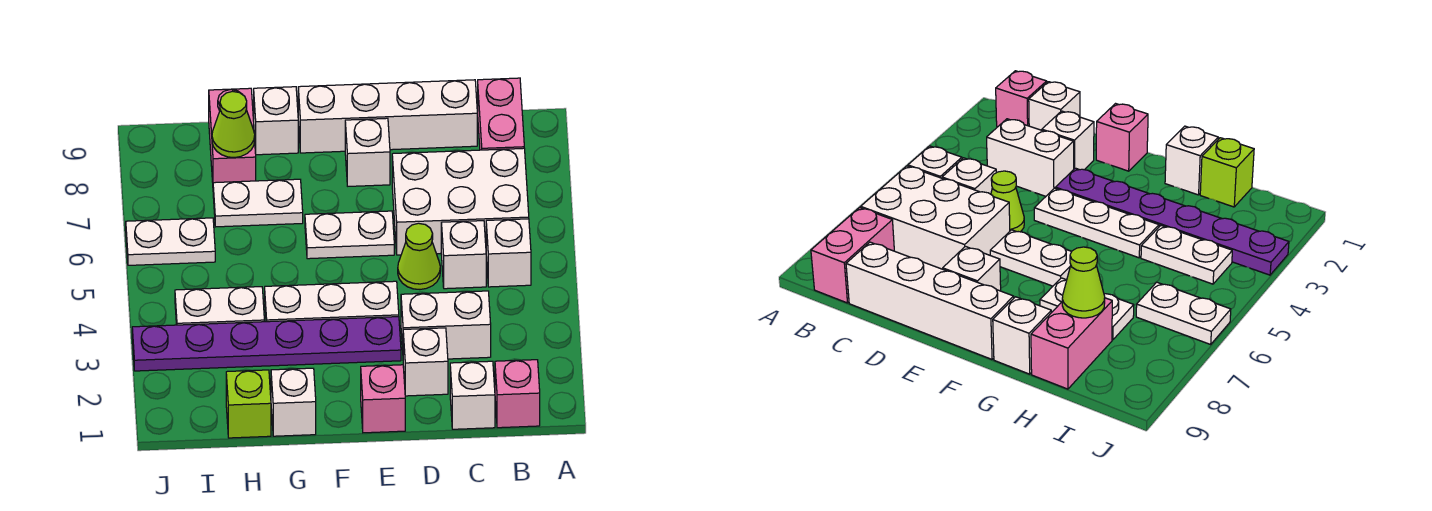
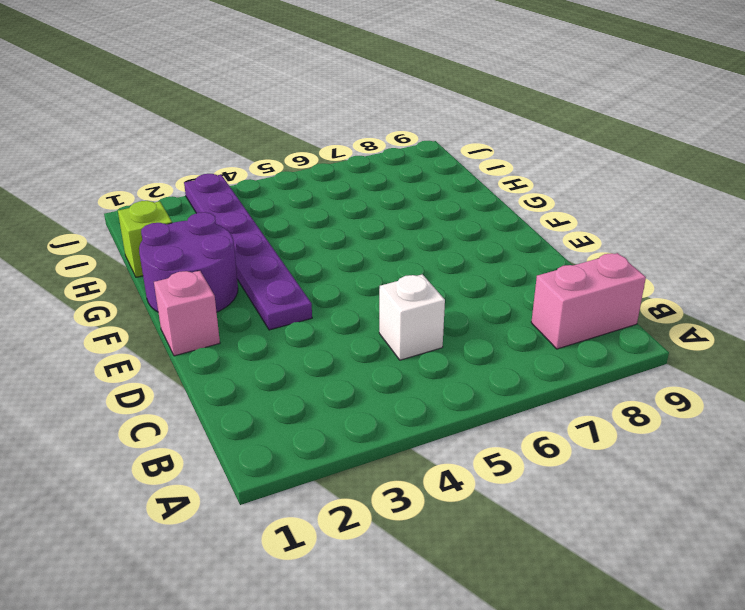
purple round brick F1:G2 level 1 -> white brick G1 level 1
none -> pink brick B1 level 1
none -> white brick B5 level 1
none -> white brick B6:D7 level 1

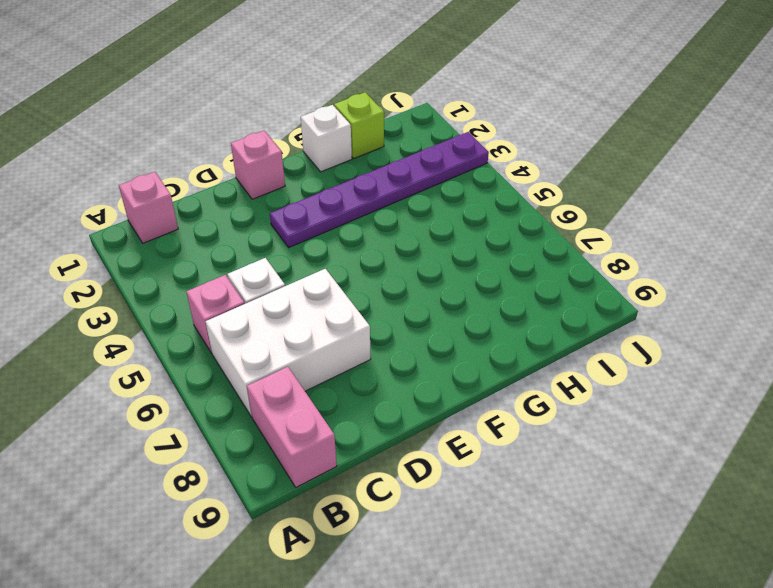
pink brick B5 level 1 -> white brick B5 level 1
none -> white brick C1 level 1
none -> white brick C3:D3 level 1
none -> white brick C9:F9 level 1

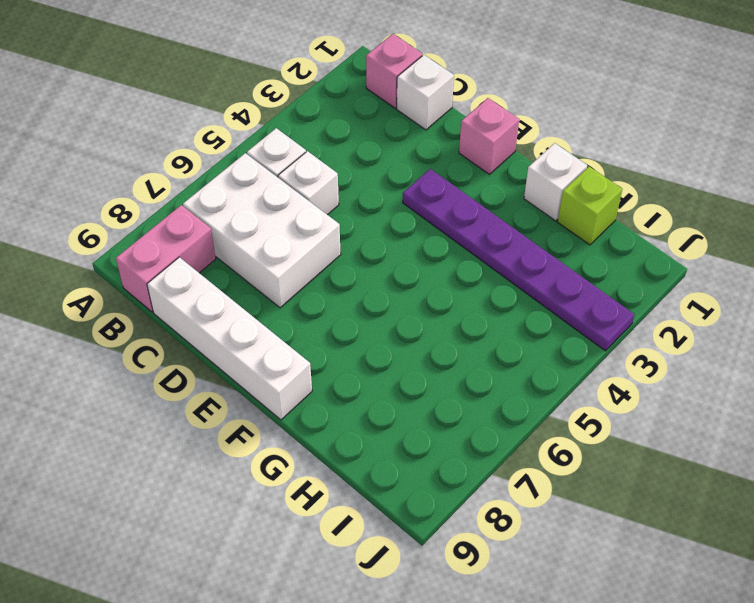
none -> white brick C3:D3 level 1
none -> white brick D2 level 1
none -> lime cone D5 level 1

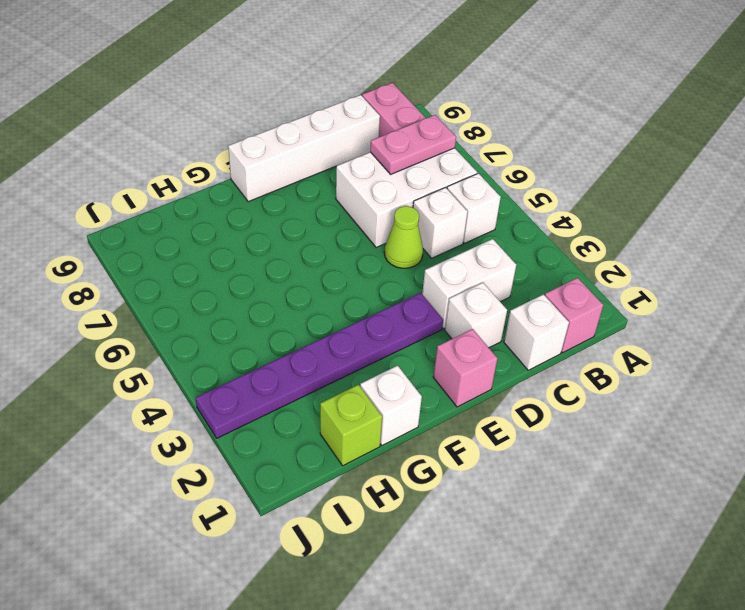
pink plate B7:C7 level 2 -> none
none -> white plate E4:G4 level 1
none -> white plate E6:F6 level 1
none -> white brick E8 level 1

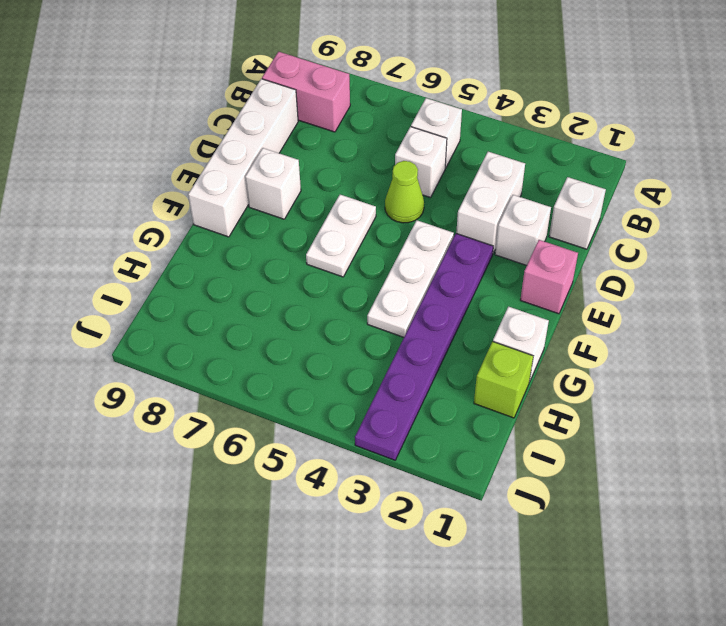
none -> pink brick B1 level 1
none -> white brick B6:D7 level 1
none -> white plate G7:H7 level 1

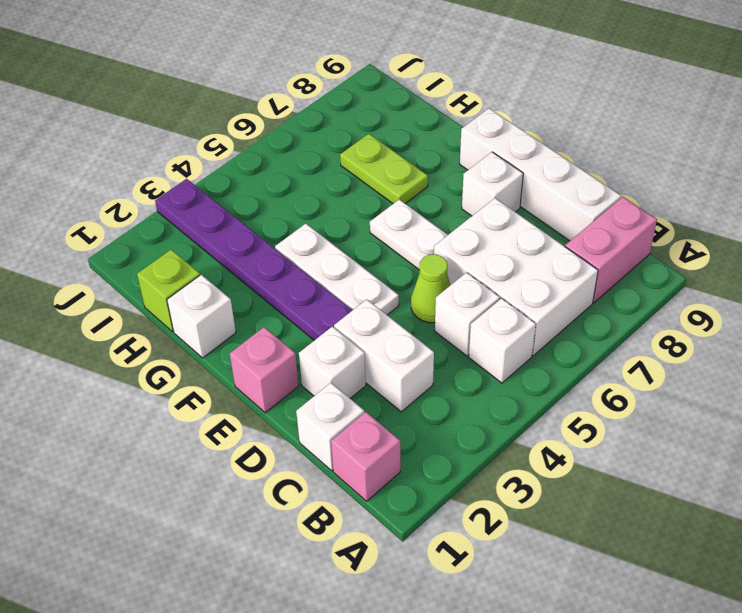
lime plate G7:H7 level 1 -> white plate G7:H7 level 1
none -> white brick G9 level 1
none -> white plate H4:I4 level 1
none -> pink brick H8:H9 level 1

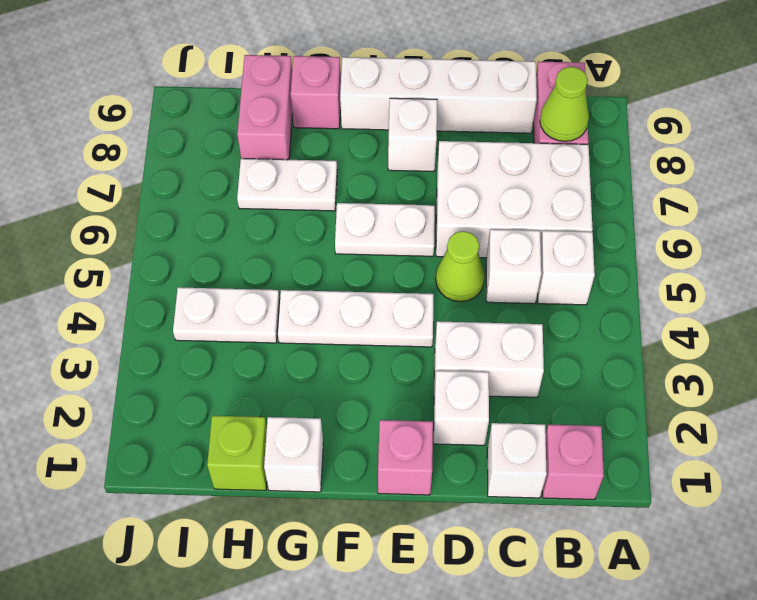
lime cone B8 level 2 -> lime cone H8 level 2
pink brick G9 level 1 -> white brick G9 level 1
none -> purple plate E3:J3 level 1
none -> white plate I6:J6 level 1

